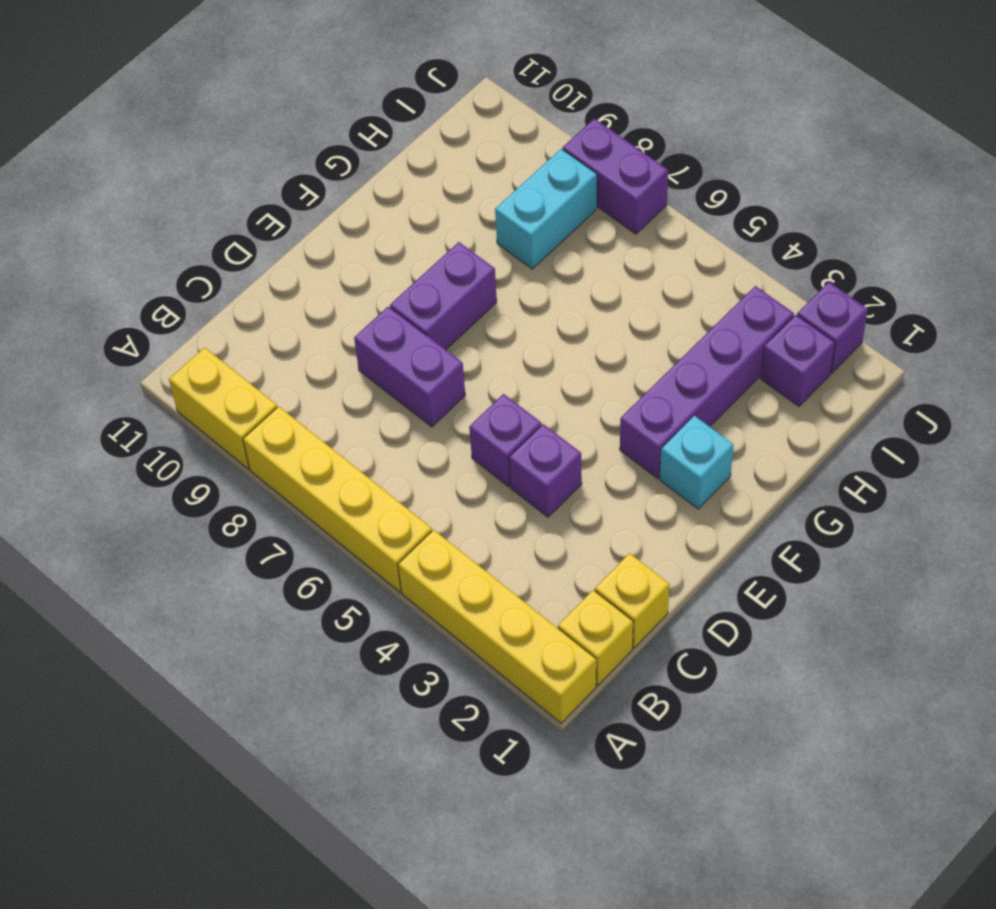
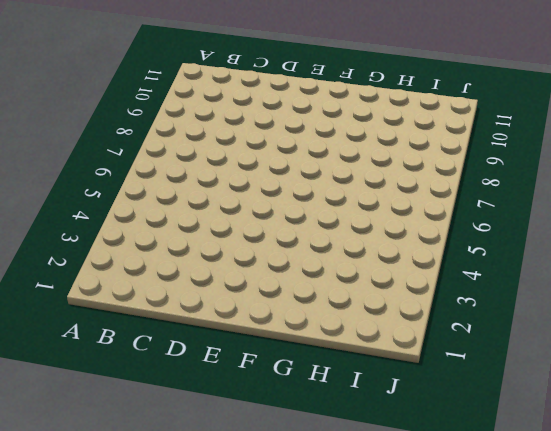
none -> yellow brick A1:A4 level 1
none -> yellow brick A5:A8 level 1
none -> yellow brick A9:A10 level 1

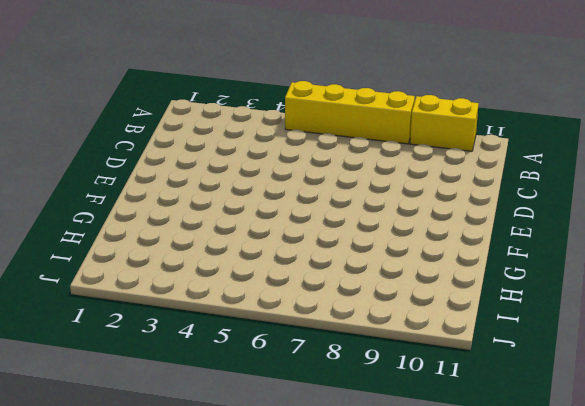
none -> yellow brick A1:A4 level 1
none -> yellow brick B1 level 1
none -> yellow brick C1 level 1

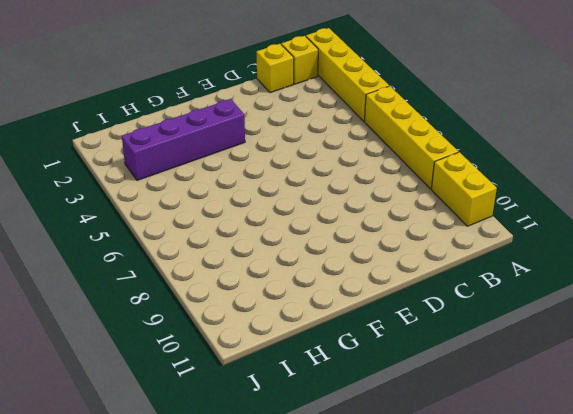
none -> purple brick D4 level 1
none -> purple brick D5 level 1
none -> purple brick D7:D8 level 1

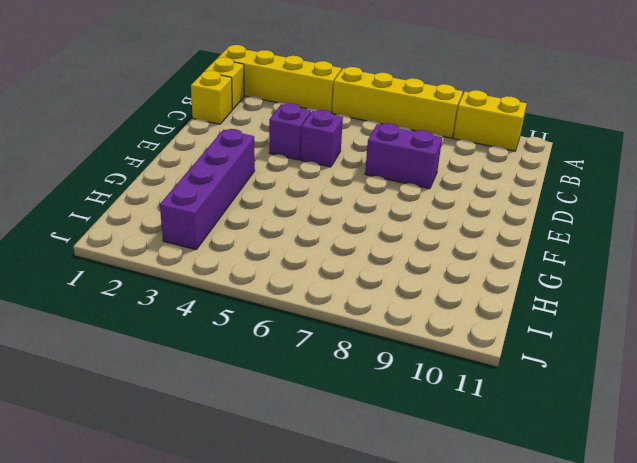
none -> purple brick E8:F8 level 1
none -> cyan brick F2 level 1
none -> cyan brick H8:I8 level 1

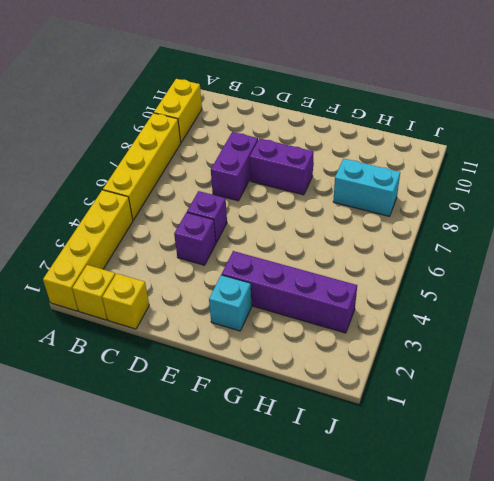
none -> purple brick I2 level 1
none -> purple brick J2 level 1
none -> purple brick J7:J8 level 1

